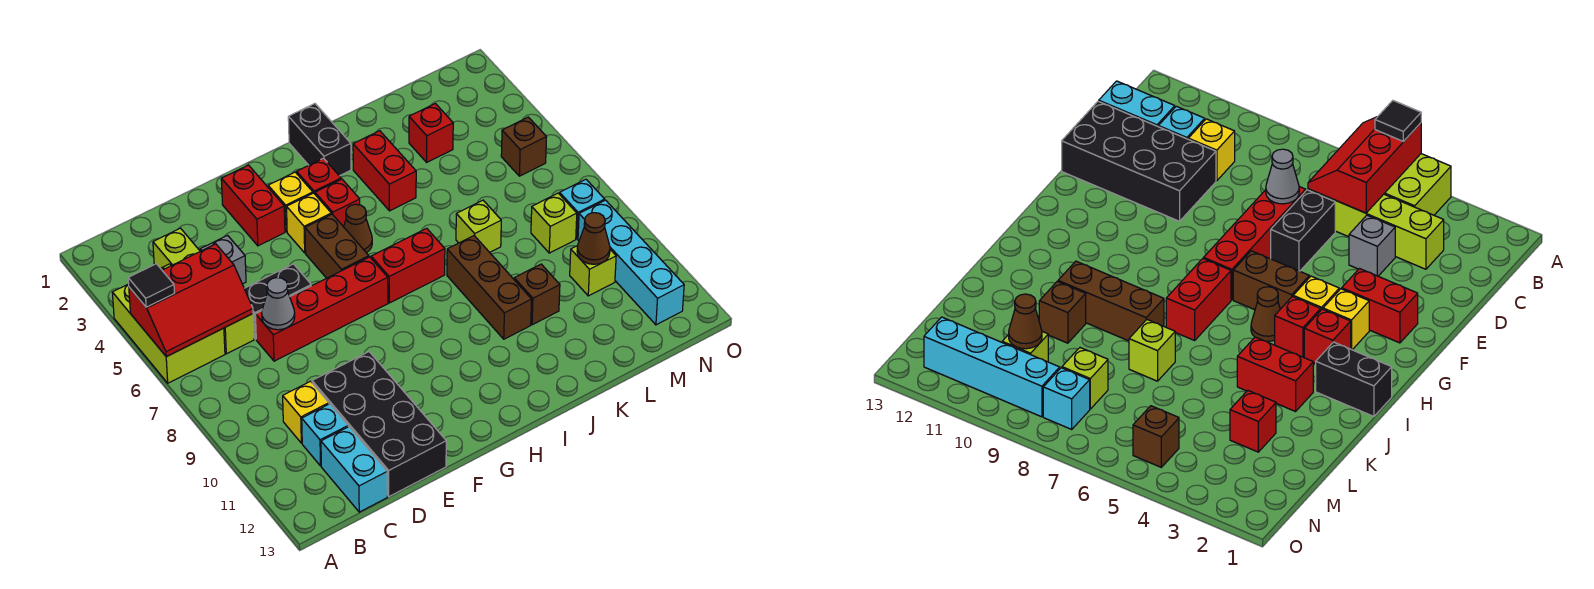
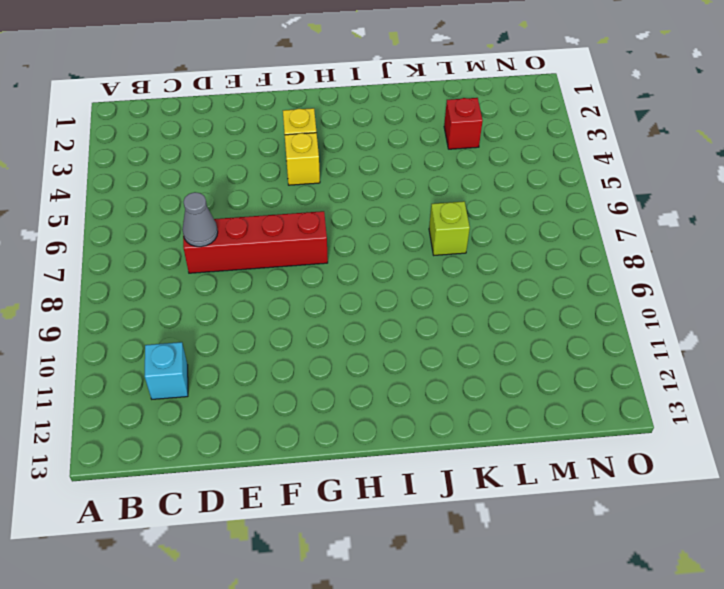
none -> lime brick A4:B6 level 1
none -> lime brick C3:C6 level 1
none -> yellow brick C10 level 1
none -> cyan brick C12:C13 level 1

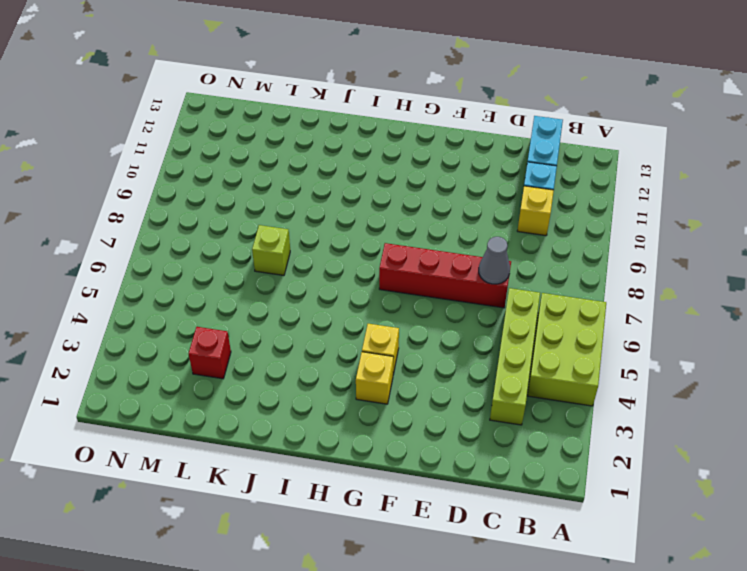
none -> grey brick D4 level 1
none -> black brick D6:E6 level 1
none -> black brick D10:E13 level 1
none -> red brick F2:F3 level 1

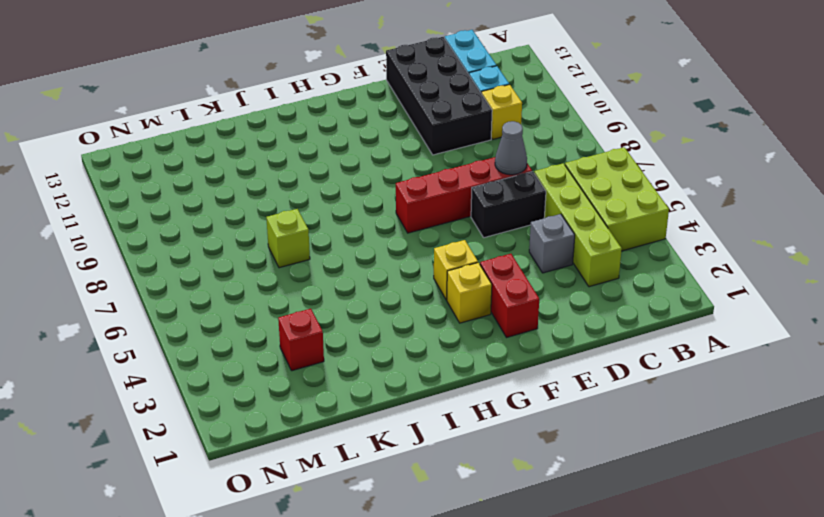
none -> brown brick G5:G6 level 1
none -> red brick H3 level 1
none -> red brick H4 level 1
none -> brown cone H5 level 1

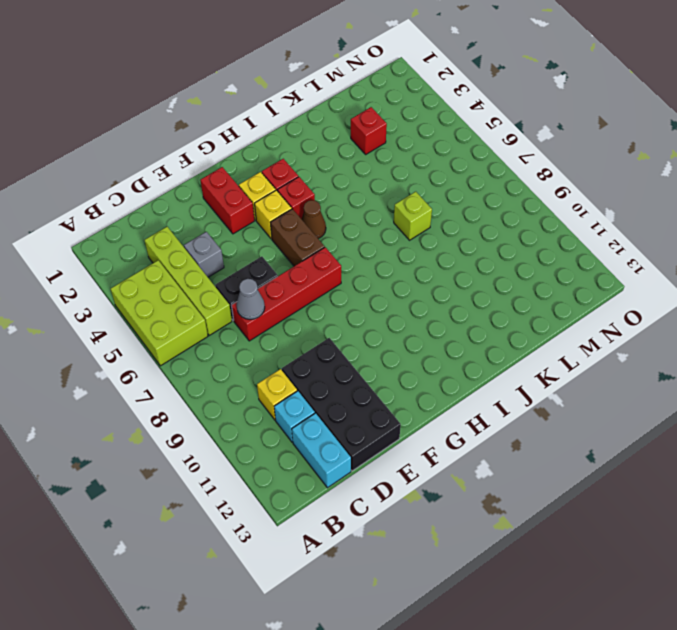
none -> red brick H7:I7 level 1
none -> black brick I1:I2 level 1
none -> red brick J3:J4 level 1
none -> brown brick J8:J10 level 1

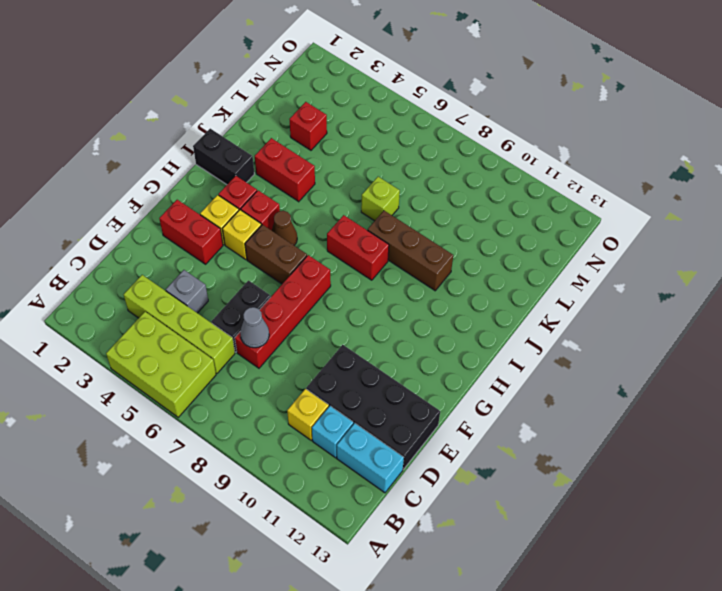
red brick I7:I8 level 1 -> red brick H7:I7 level 1
none -> brown brick K10 level 1
none -> lime brick M8 level 1
none -> lime brick M10 level 1
none -> brown brick N5 level 1

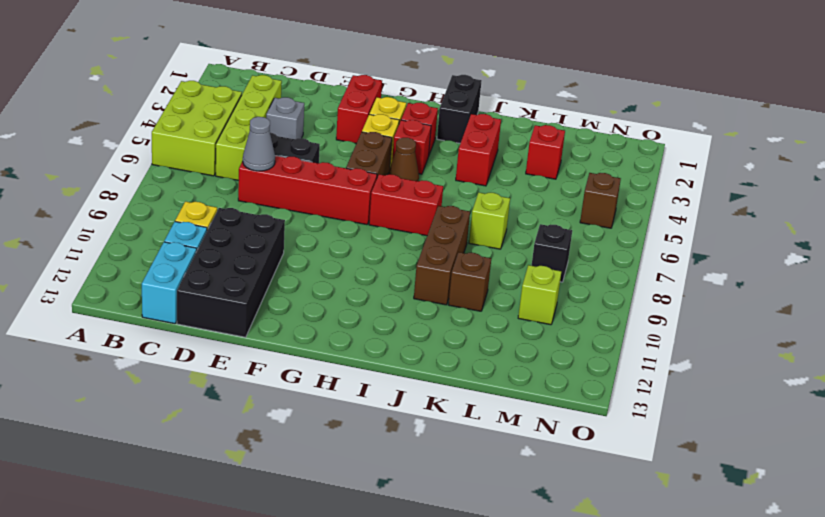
black brick M8 level 1 -> lime brick M8 level 1
none -> cyan brick N8 level 1
none -> cyan brick N9:N12 level 1
none -> red slope A5:C6 level 2 top 5
none -> brown cone M10 level 2

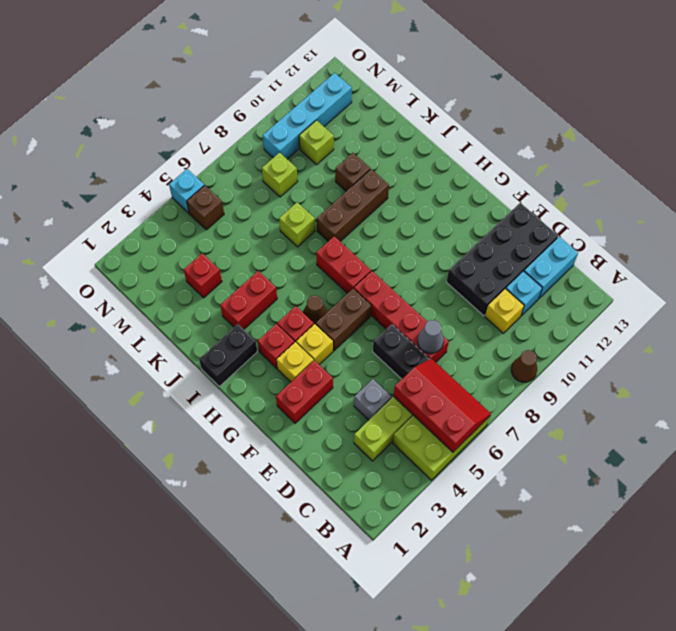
brown cone A9 level 1 -> brown cone M10 level 2
cyan brick O5 level 1 -> cyan brick N8 level 1
none -> black tile A5 level 3

